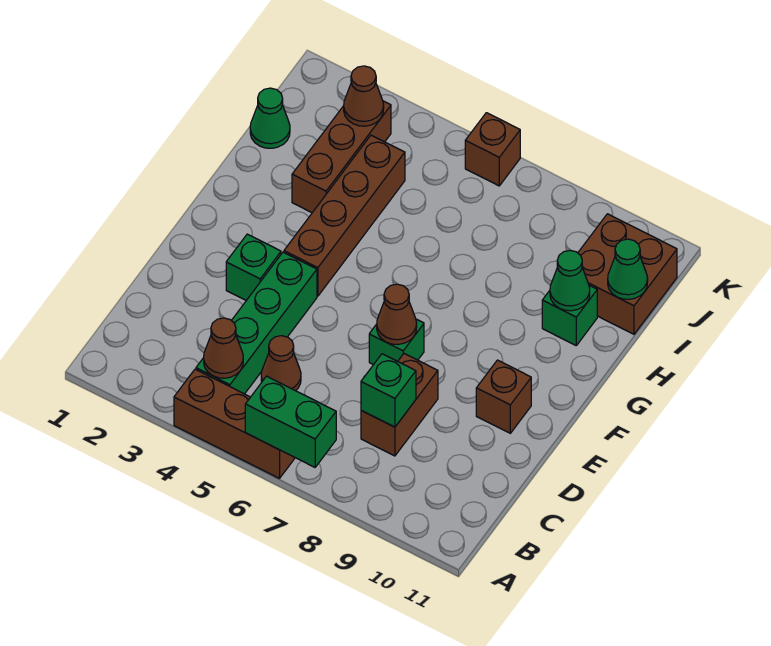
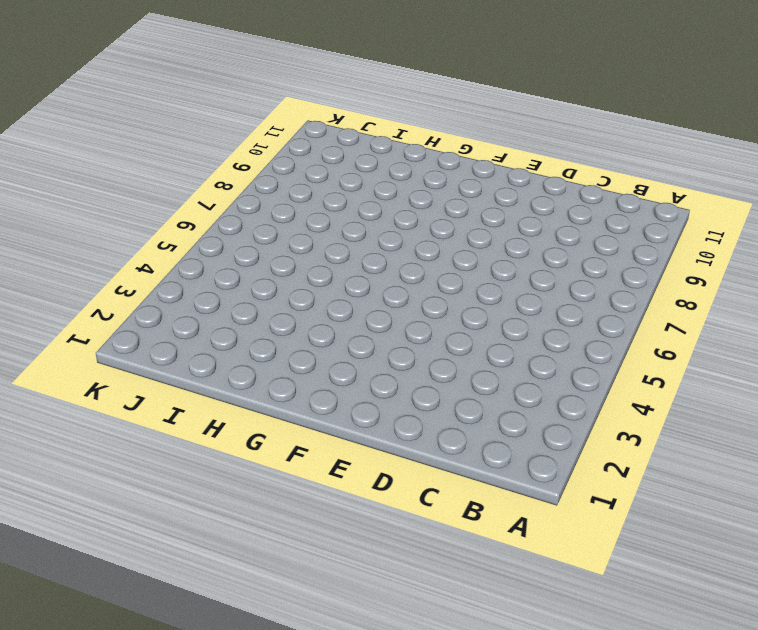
none -> brown brick A4:A6 level 1
none -> green brick B4:E4 level 1
none -> brown cone C5 level 1

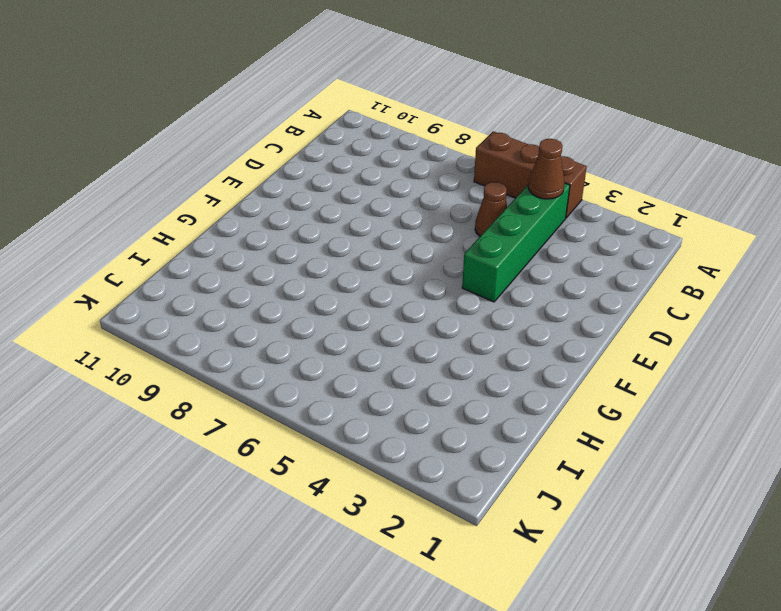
none -> brown brick C8:D8 level 1
none -> green brick E3 level 1
none -> green brick E7 level 1

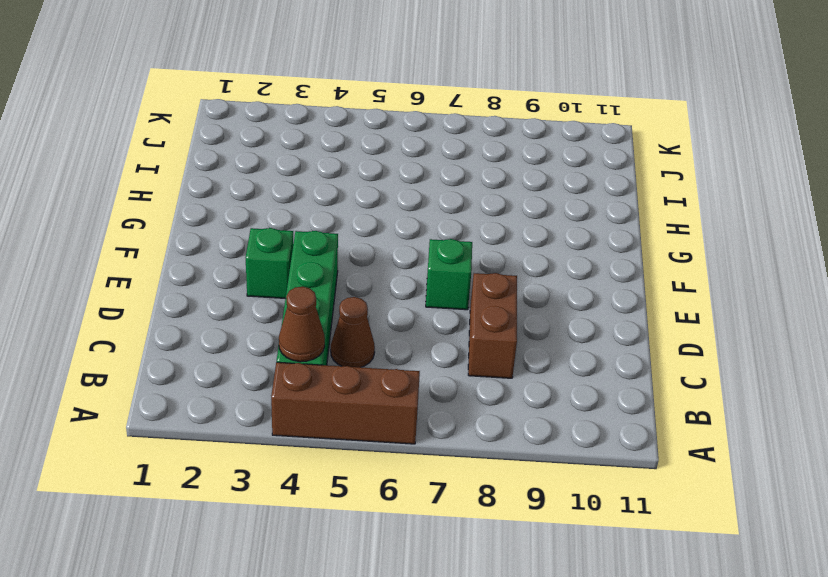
none -> brown brick E10 level 1
none -> brown brick F4:I4 level 1
none -> brown brick H3:J3 level 1

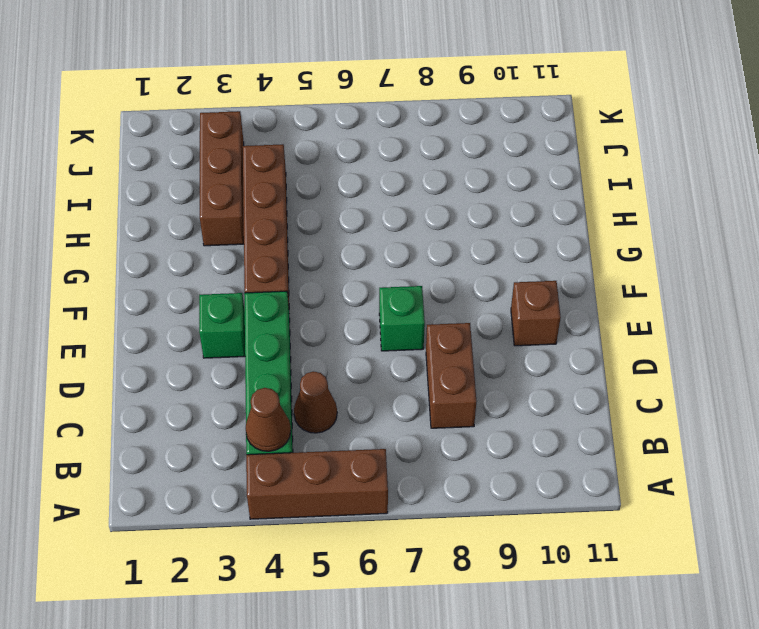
none -> green brick H10 level 1
none -> green cone I1 level 1
none -> brown brick I10:J11 level 1

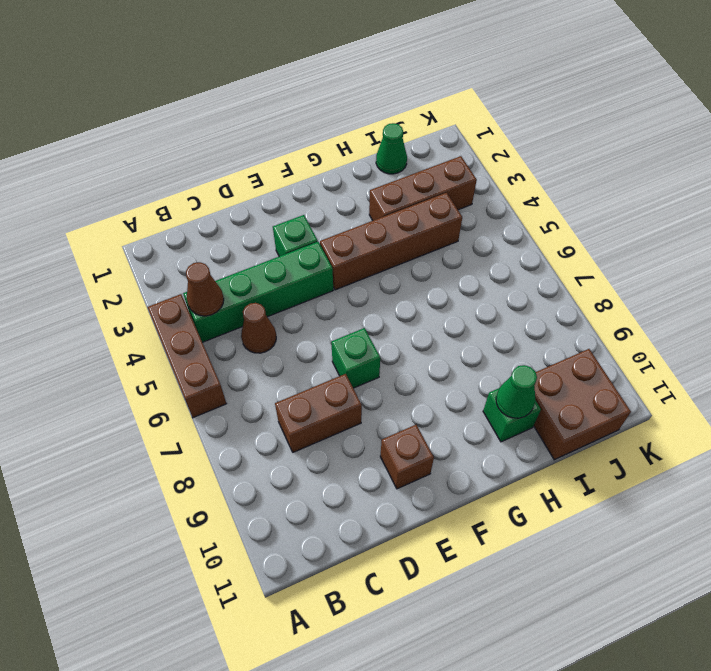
none -> brown brick K6 level 1
none -> green brick A6:A7 level 2
none -> green brick C8 level 2

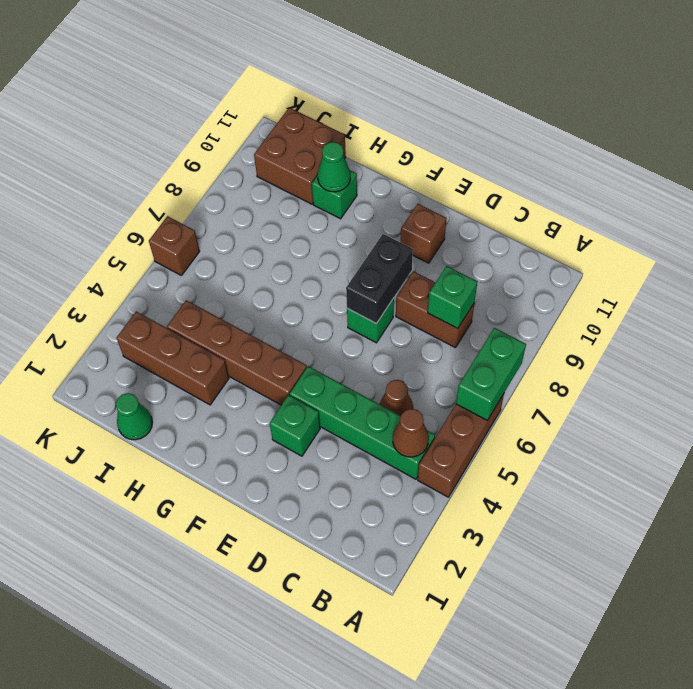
black brick E7:E8 level 2 -> brown cone E7 level 2
none -> green cone I11 level 2
none -> brown cone J3 level 2

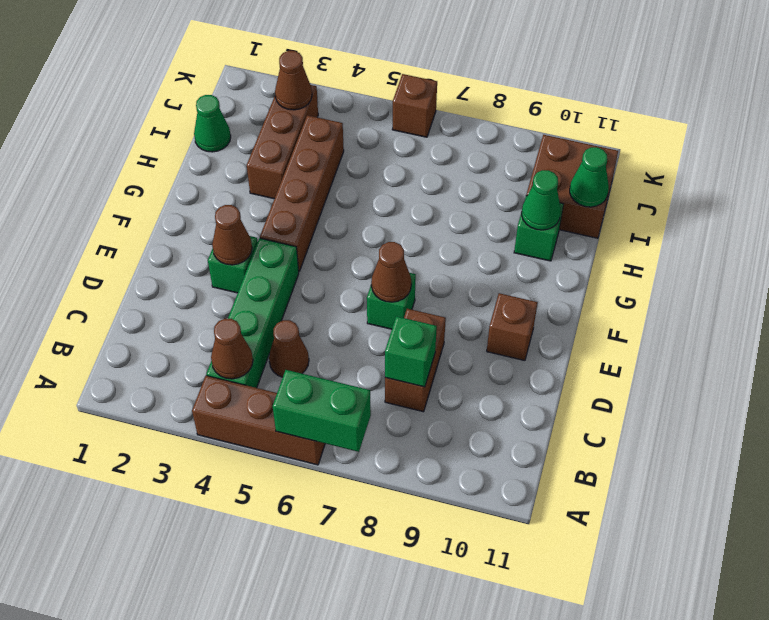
brown cone E3 level 2 -> none

